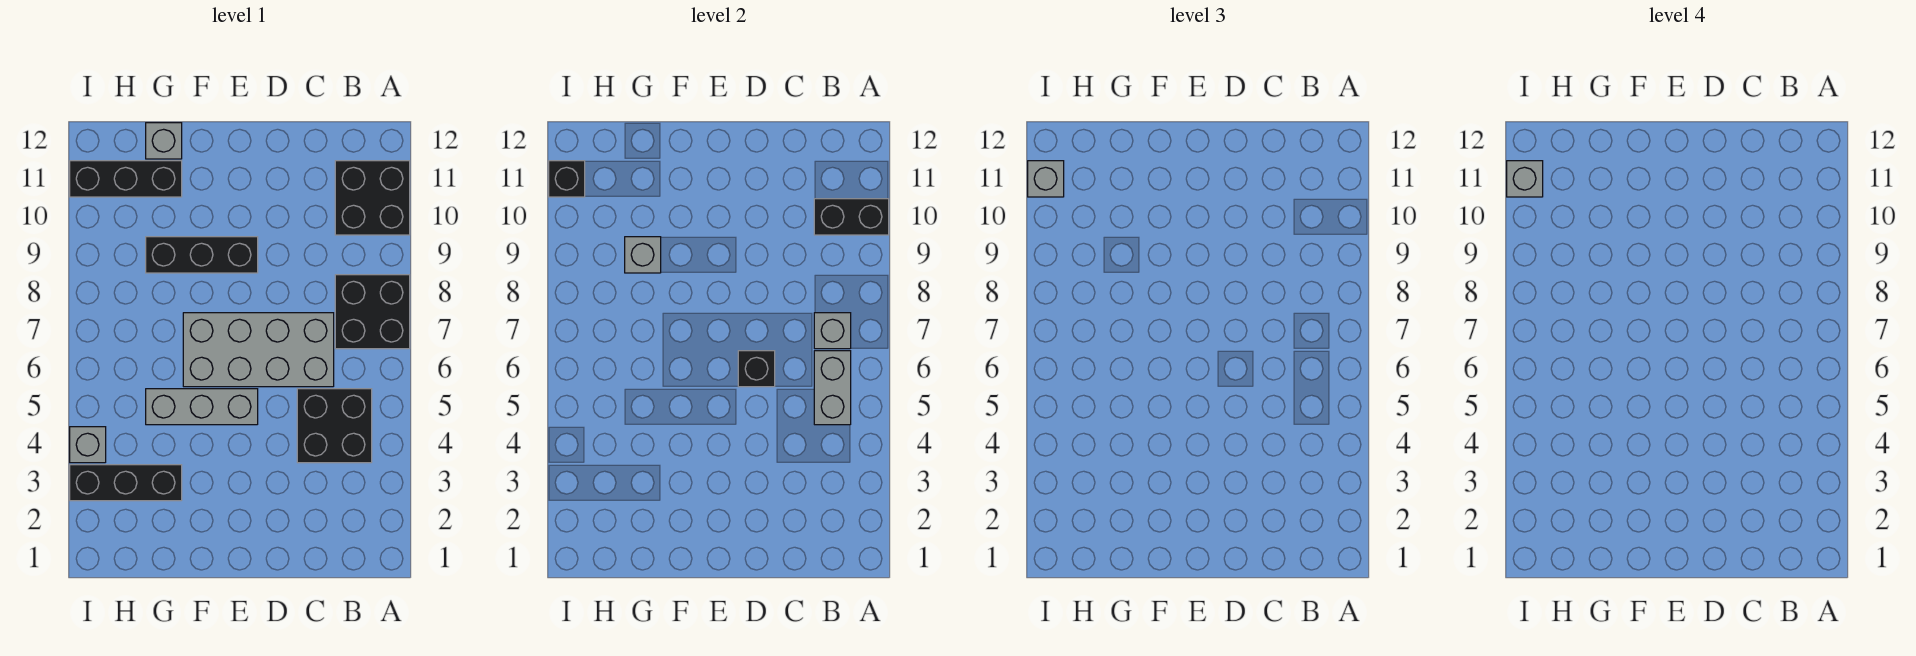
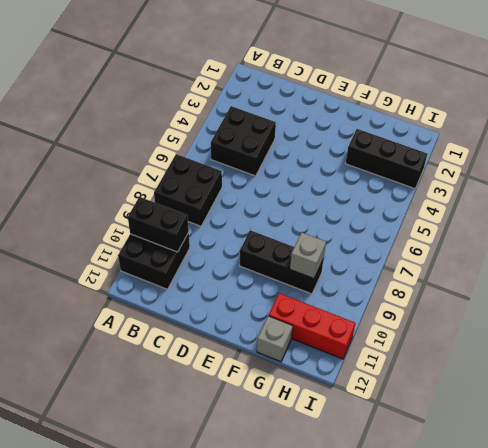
red brick G11:I11 level 1 -> black brick G11:I11 level 1
none -> grey brick C6:F7 level 1
none -> grey brick E5:G5 level 1
none -> grey brick I4 level 1

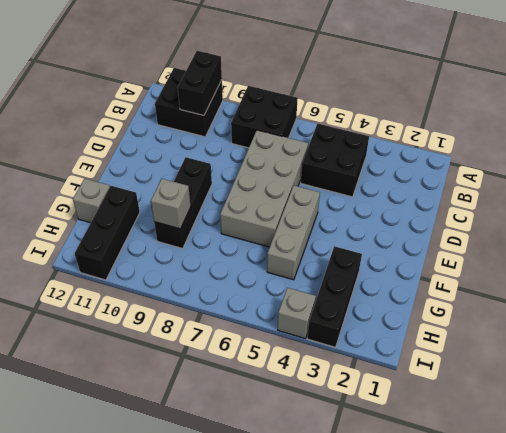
none -> grey brick B5:B6 level 2
none -> grey brick B7 level 2
none -> black brick D6 level 2

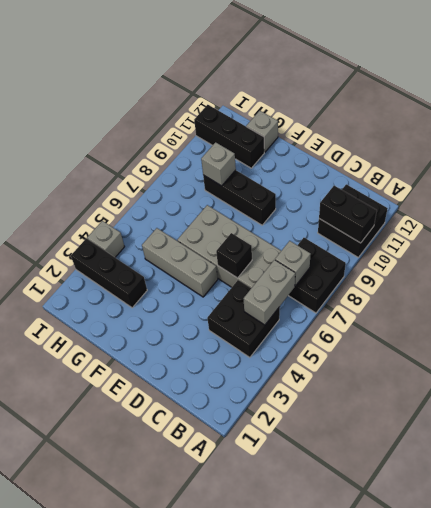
none -> black brick I11 level 2
none -> grey brick I11 level 3
none -> grey brick I11 level 4

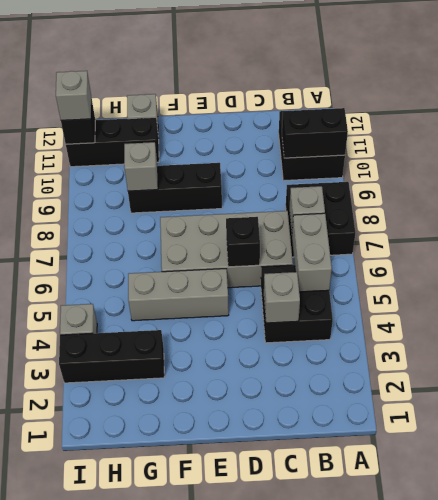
grey brick C4 level 2 -> grey brick I11 level 4

